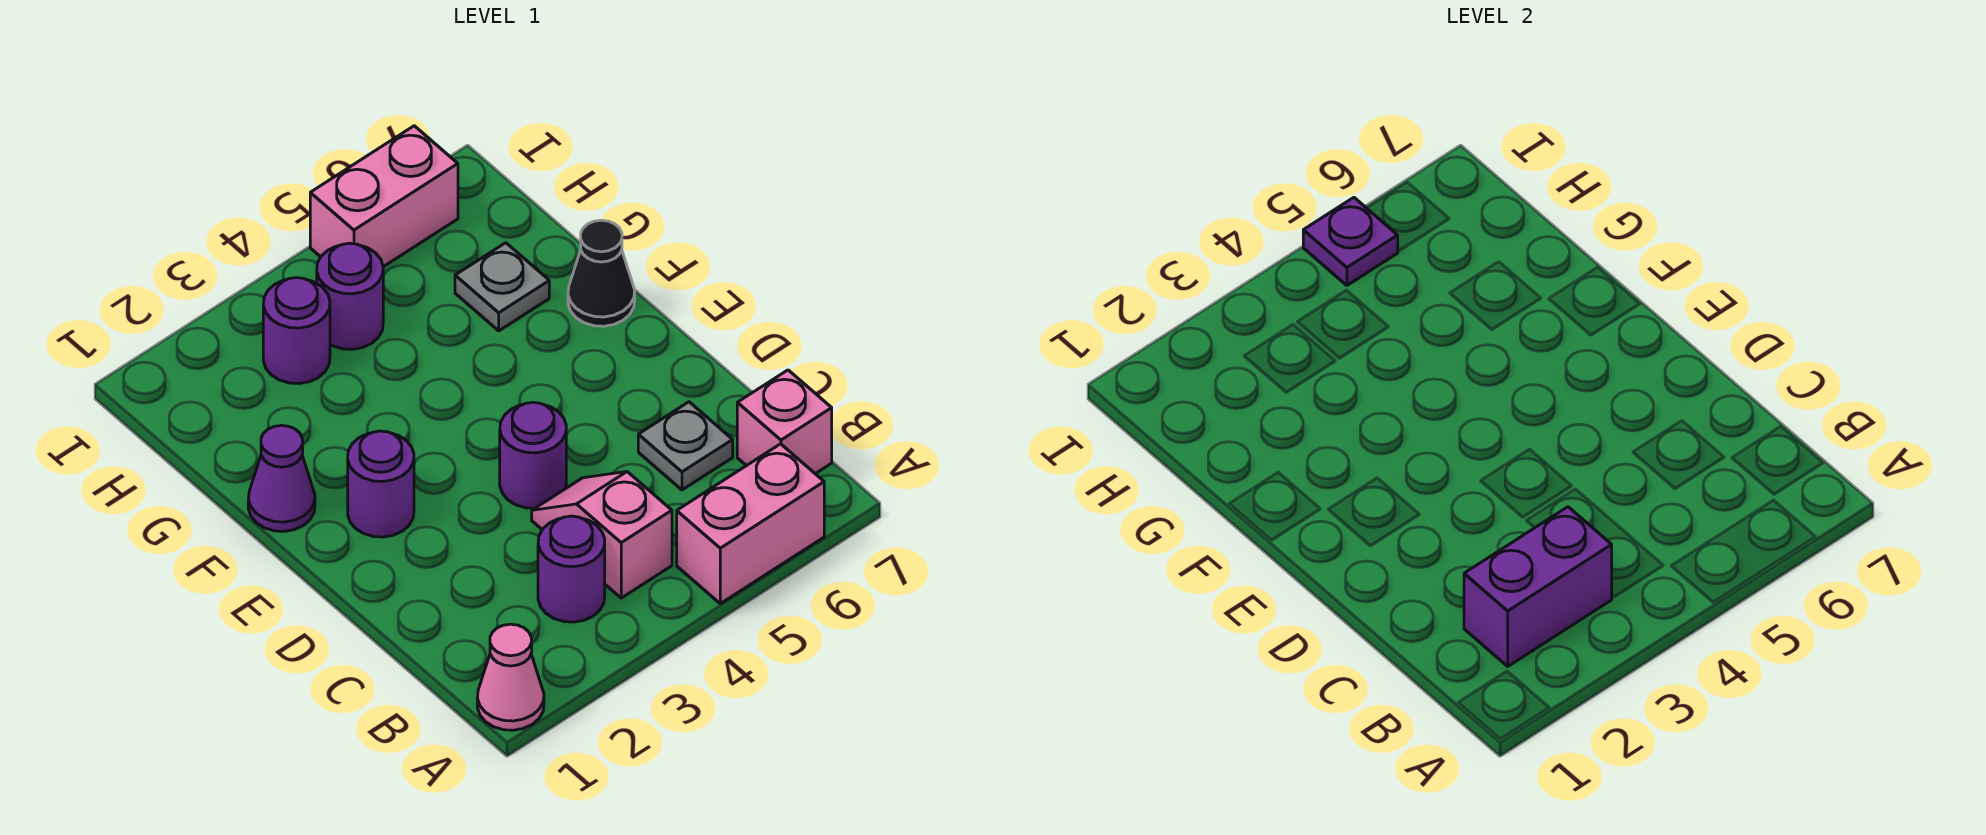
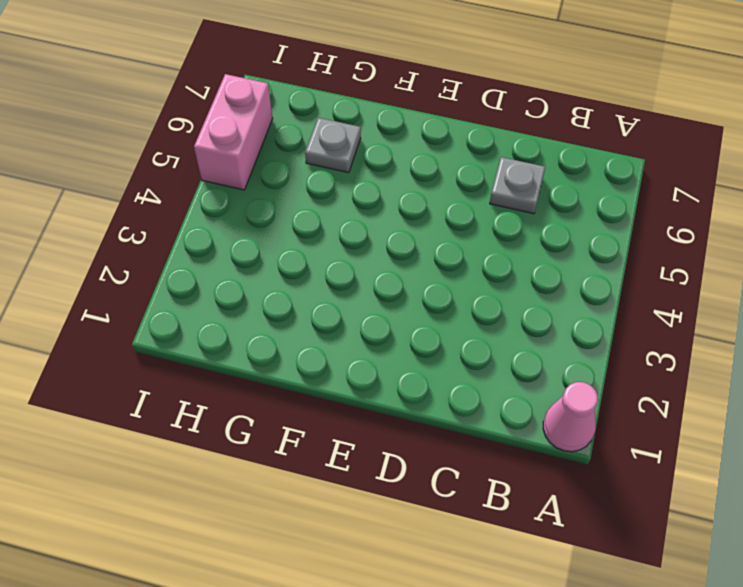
none -> pink brick A5:A6 level 1
none -> purple round brick B3 level 1
none -> pink slope B4:C4 level 1 top B

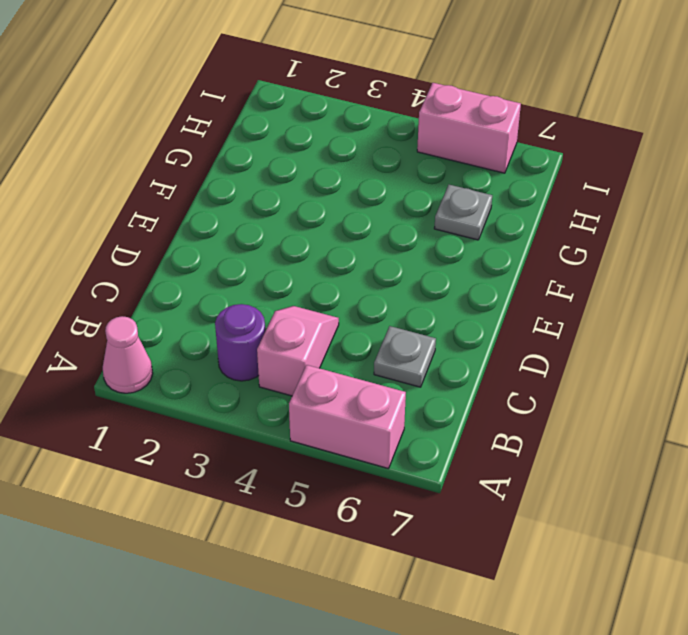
none -> pink brick B7 level 1
none -> purple round brick D4 level 1
none -> purple round brick E2 level 1

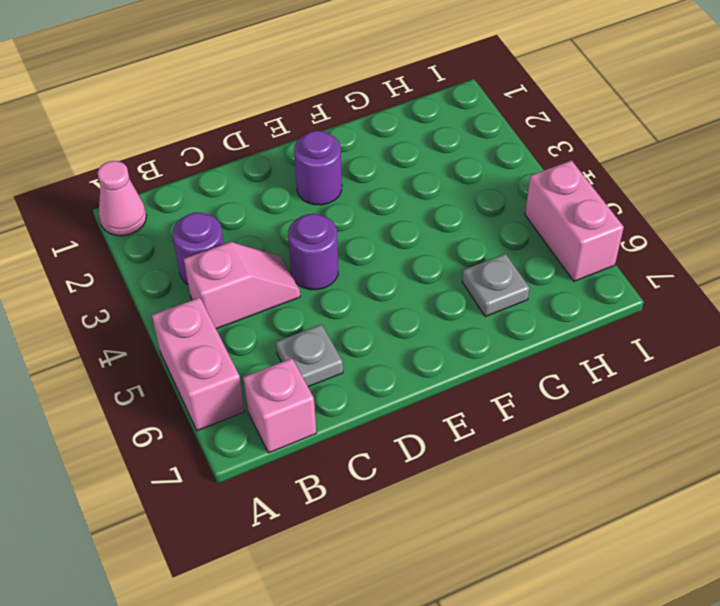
none -> purple cone F1 level 1
none -> black cone F7 level 1
none -> purple round brick H3 level 1

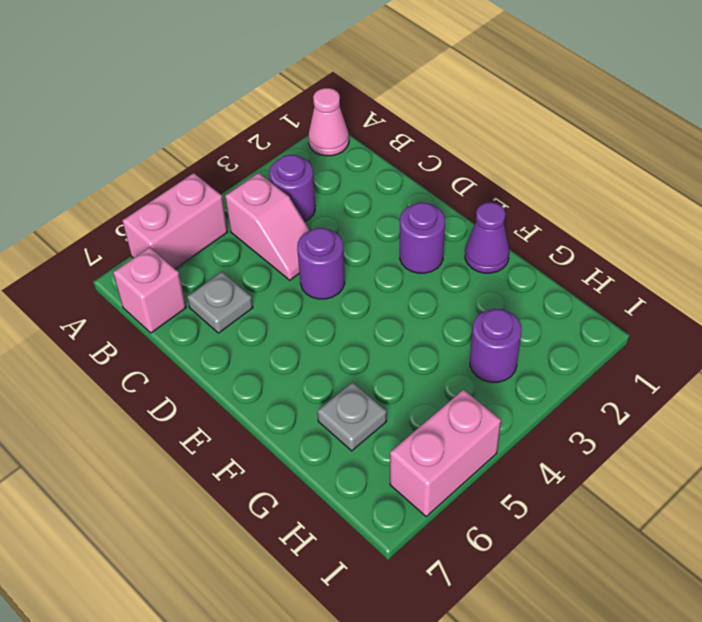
none -> black cone F7 level 1
none -> purple round brick H4 level 1
none -> purple brick B2:B3 level 2

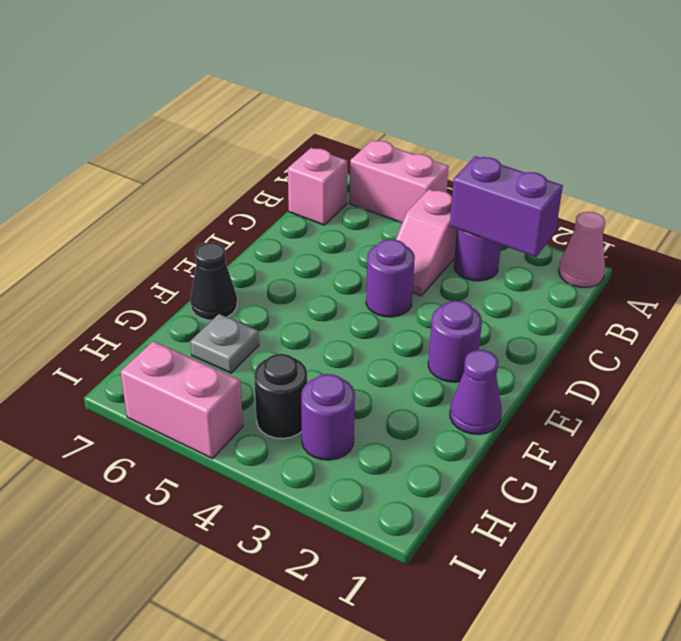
black round brick H4 level 1 -> purple round brick H4 level 1
none -> grey plate C6 level 1
none -> purple plate I5 level 2

